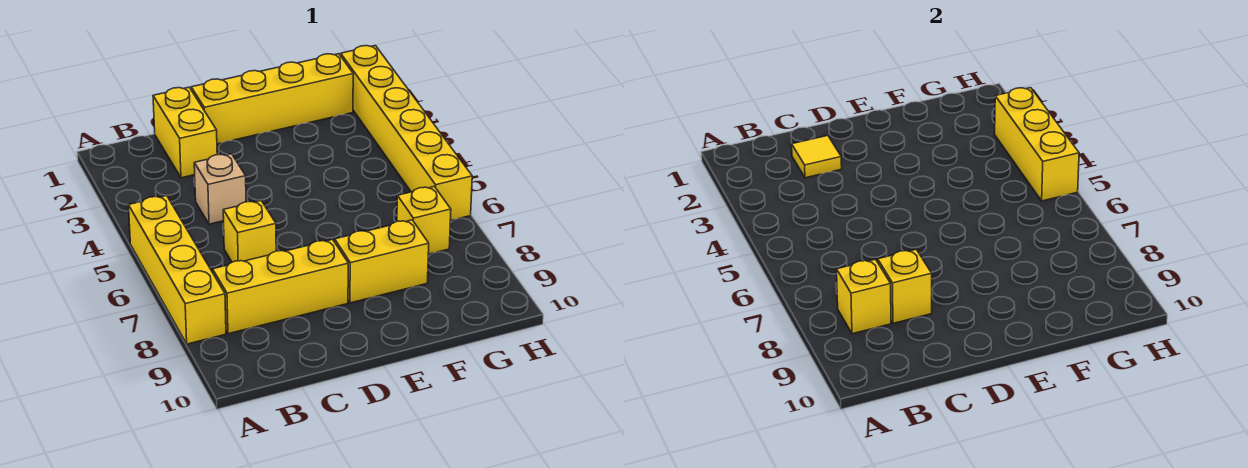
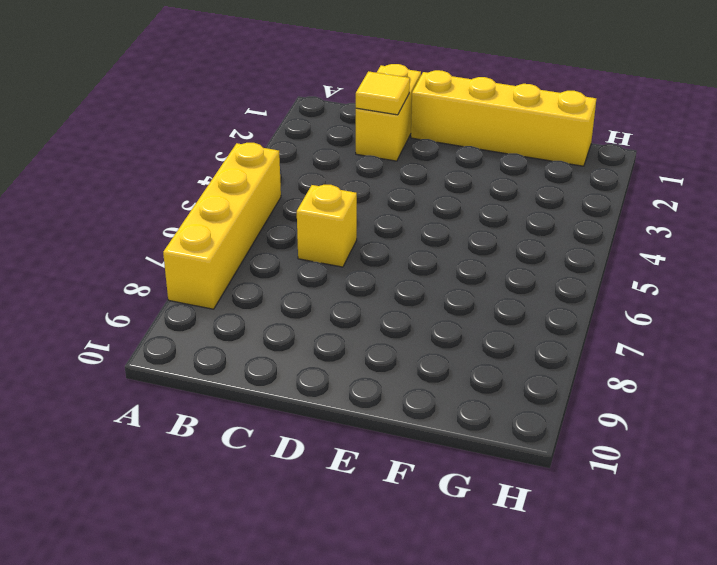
none -> yellow brick B8:D8 level 1
none -> tan brick C4 level 1
none -> yellow brick E8:F8 level 1

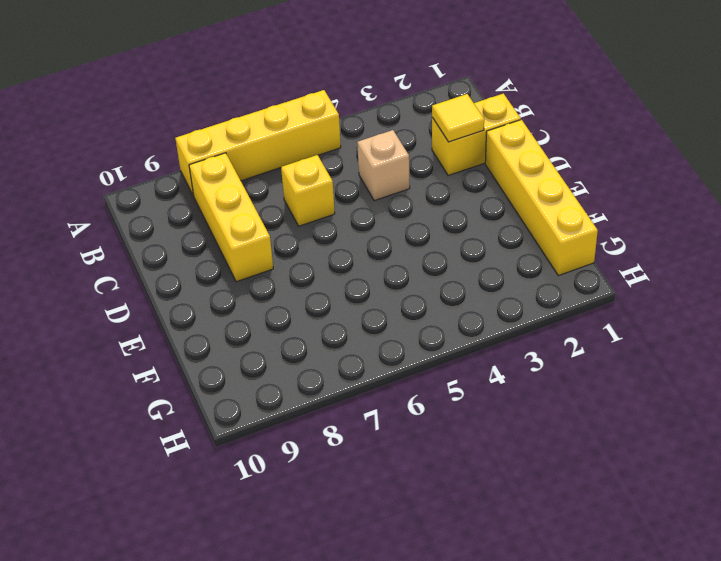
none -> yellow brick E8:F8 level 1
none -> yellow brick G7 level 1
none -> yellow brick H1:H6 level 1

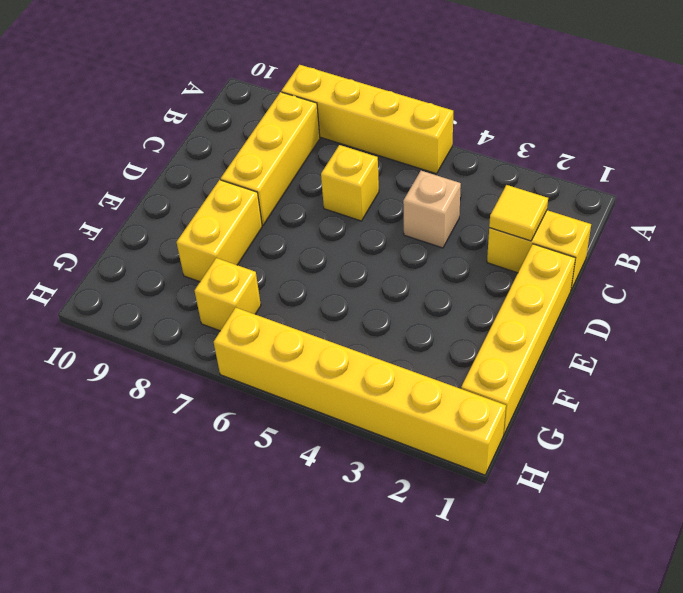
none -> yellow brick B8 level 2
none -> yellow brick C8 level 2
none -> yellow brick H3:H5 level 2

